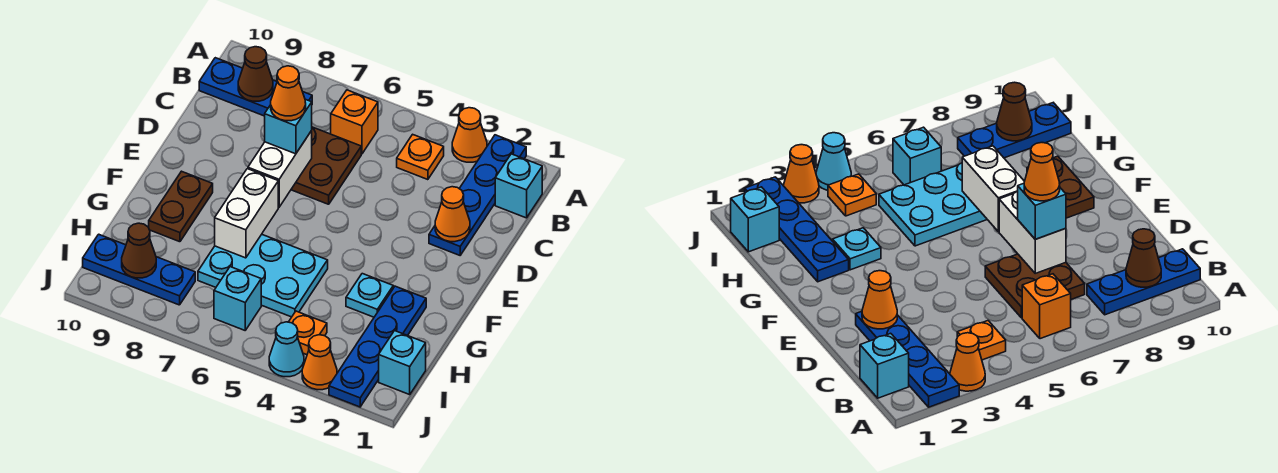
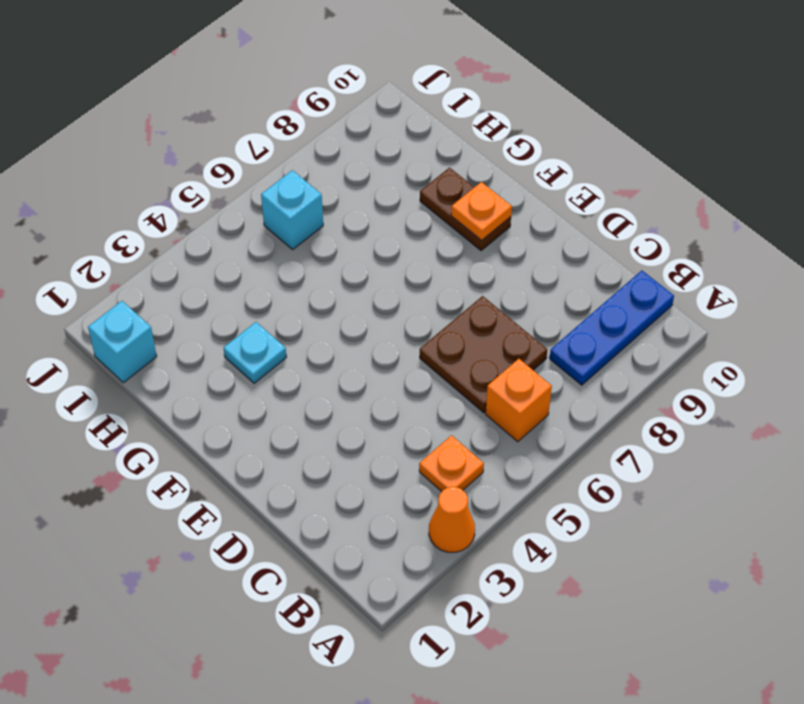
orange plate F9 level 2 -> orange plate I4 level 1
none -> blue plate A2:D2 level 1
none -> cyan brick B1 level 1
none -> blue plate G2:J2 level 1

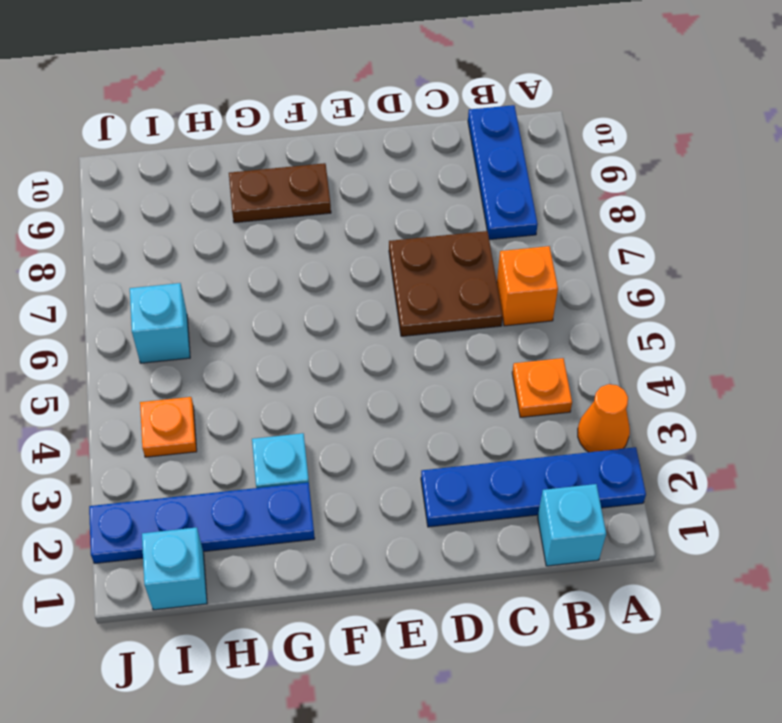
none -> cyan plate G5:H7 level 1
none -> blue plate I8:I10 level 1
none -> orange cone J3 level 1

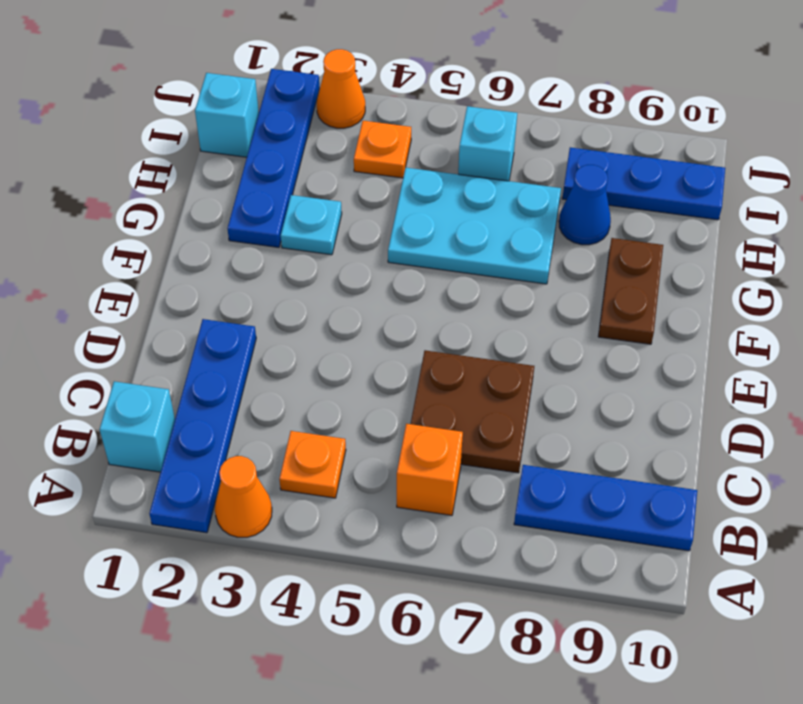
blue cone H8 level 1 -> none
none -> cyan cone J4 level 1
none -> brown cone B9 level 2
none -> orange cone D2 level 2

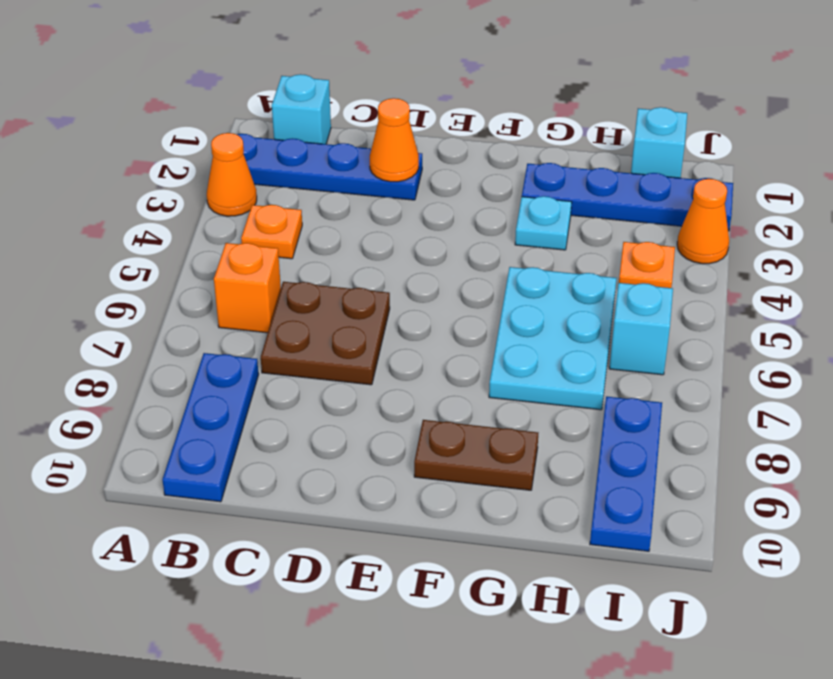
none -> cyan cone J4 level 1
none -> brown cone B9 level 2
none -> white brick D7:E7 level 2

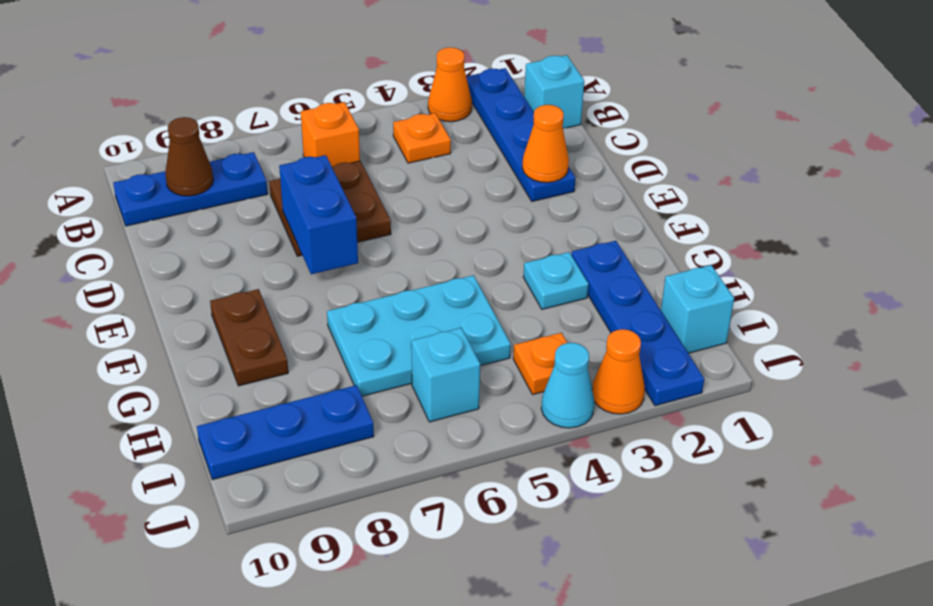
blue brick D7:E7 level 2 -> white brick D7:E7 level 2
none -> white brick F7:G7 level 2
none -> brown cone I9 level 2
none -> cyan brick D7 level 3

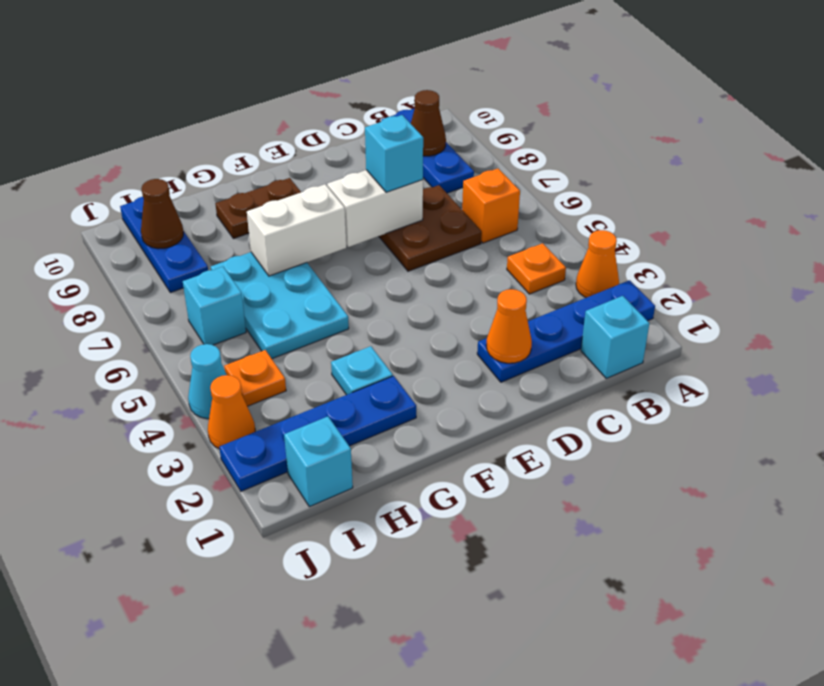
none -> orange cone D7 level 4

